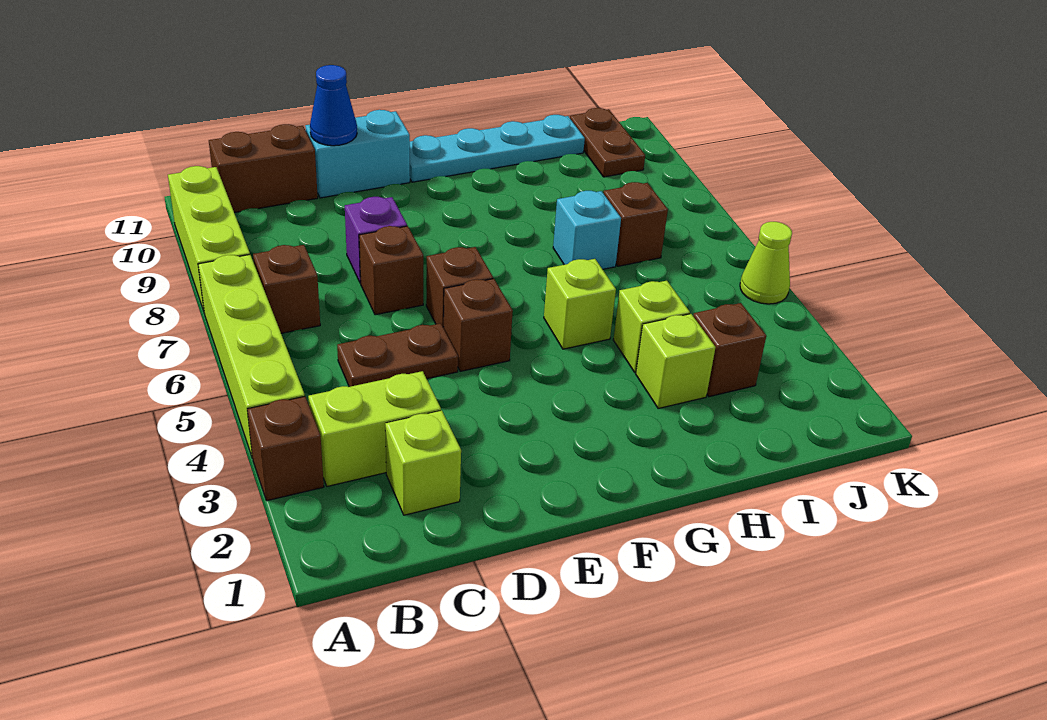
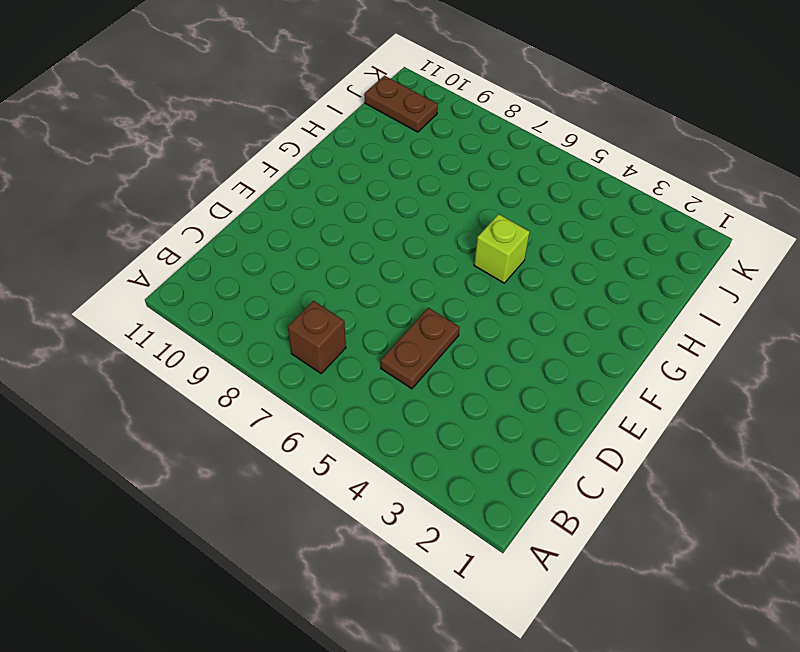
none -> brown brick A3 level 1
none -> lime brick A4:A7 level 1
none -> lime brick A8:A10 level 1

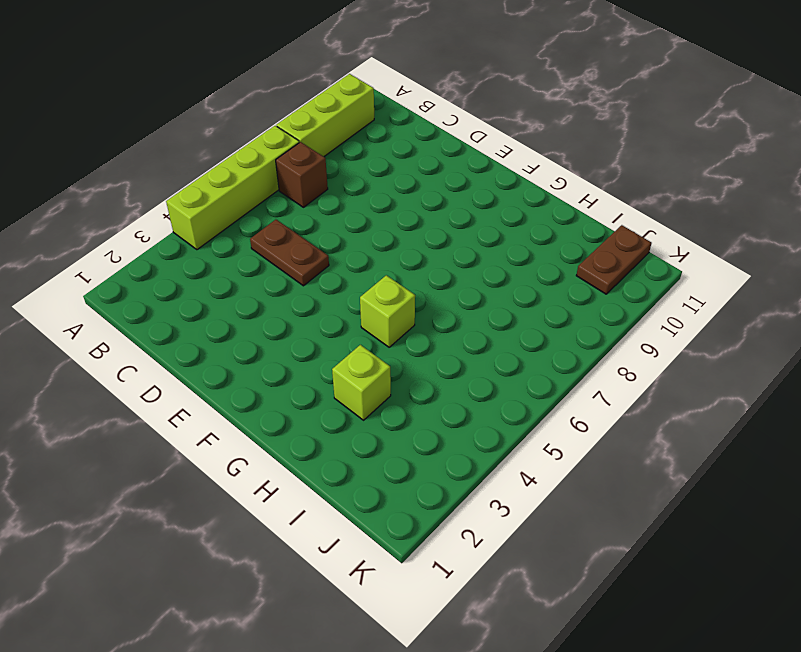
none -> brown brick A3 level 1
none -> lime brick B3:C3 level 1
none -> brown brick B11:C11 level 1

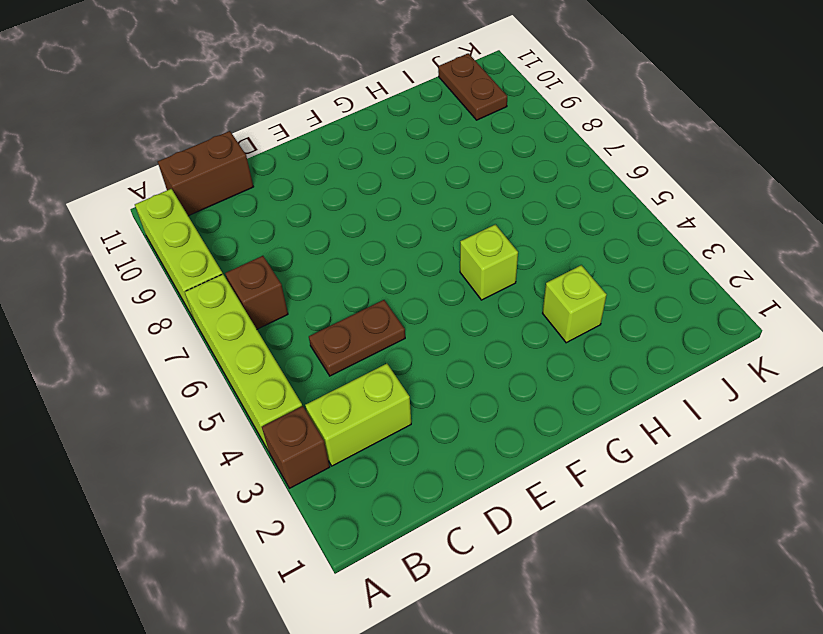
none -> lime brick C2 level 1
none -> brown brick D7 level 1
none -> purple brick D8 level 1

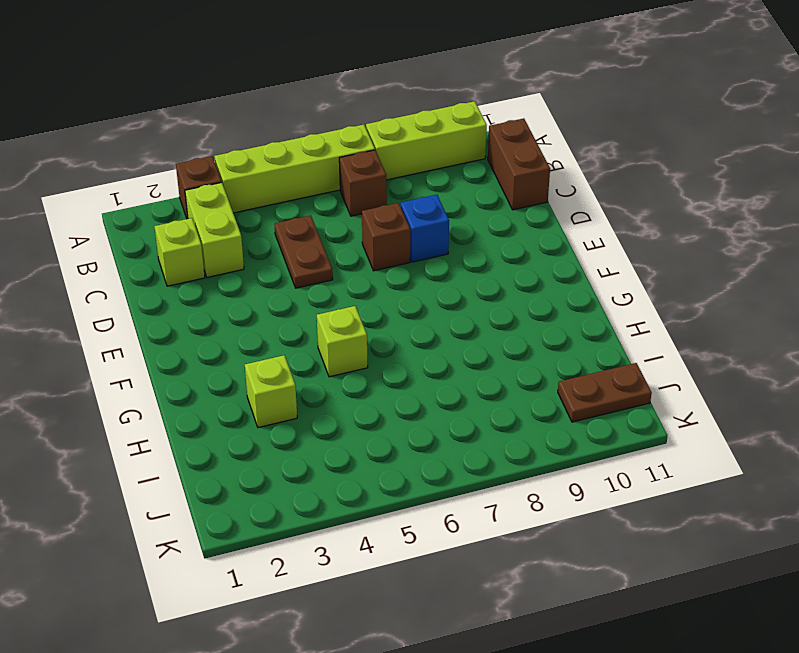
blue brick D8 level 1 -> purple brick D8 level 1
none -> cyan brick D11:E11 level 1
none -> brown brick E5 level 1
none -> brown brick E6 level 1

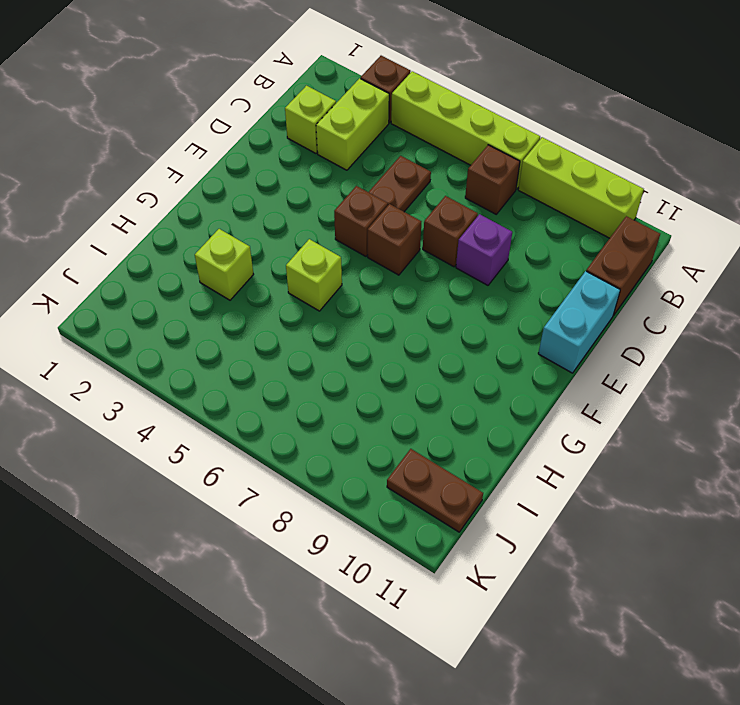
none -> cyan plate F11:I11 level 1
none -> lime brick H4 level 1
none -> cyan brick H7 level 1

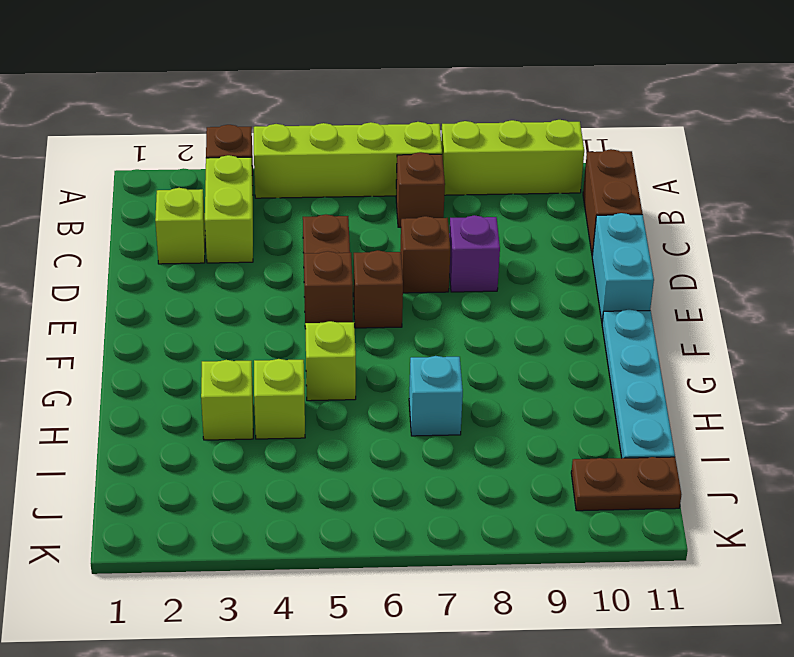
none -> brown brick I3 level 1
none -> brown brick I7 level 1
none -> lime cone K5 level 1

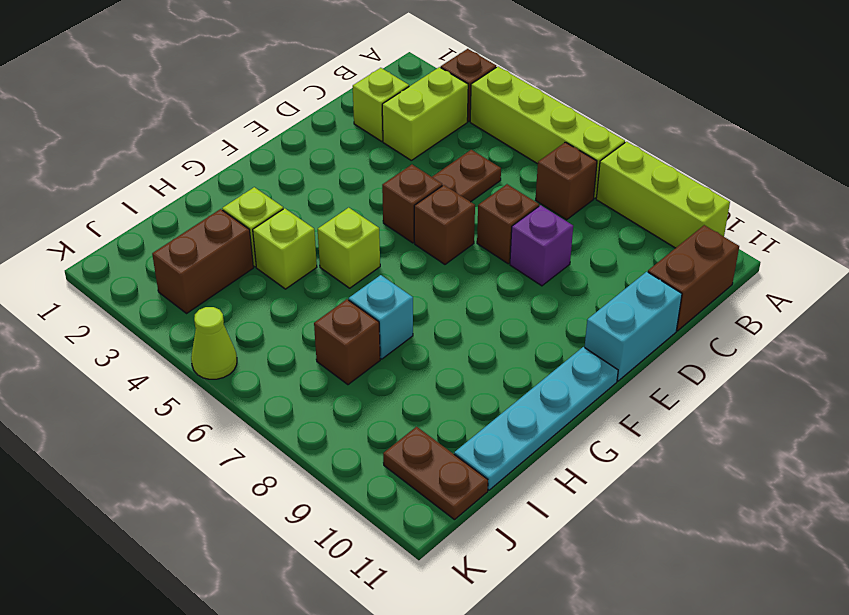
brown brick I3:J3 level 1 -> brown brick I3 level 1
none -> blue cone D11 level 2

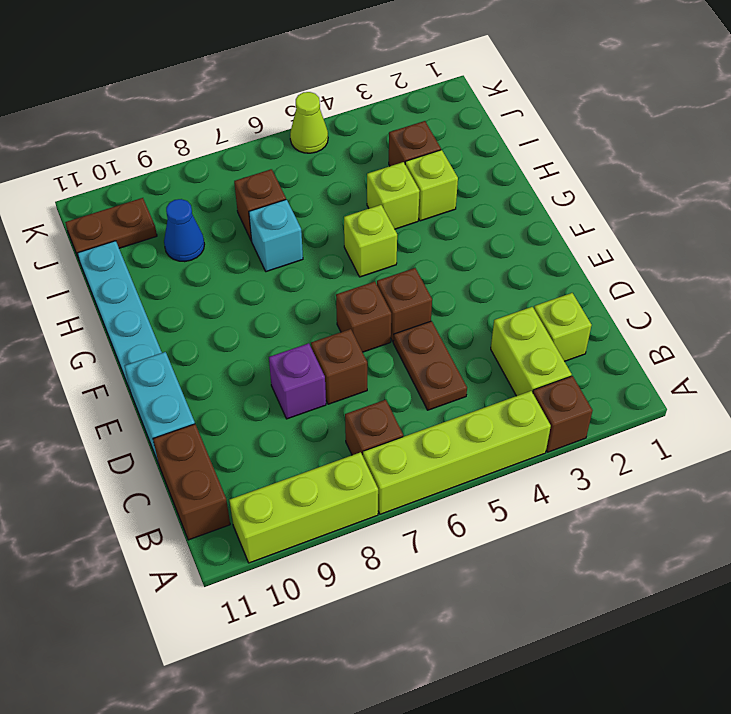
blue cone I9 level 1 -> blue cone D11 level 2

